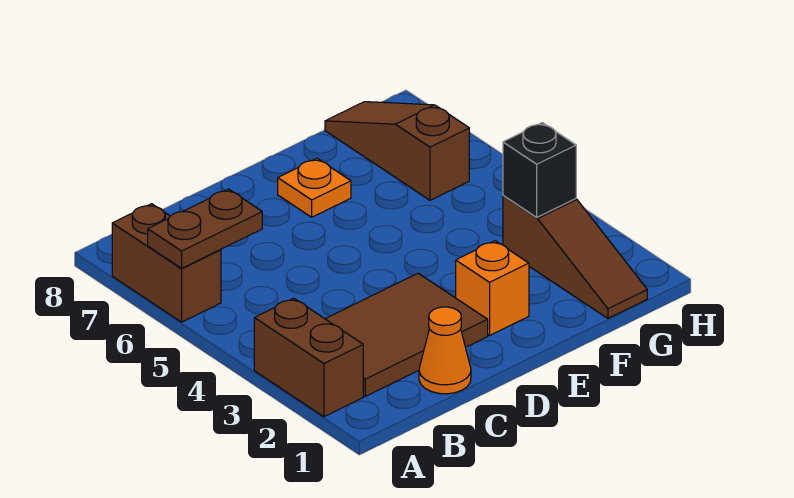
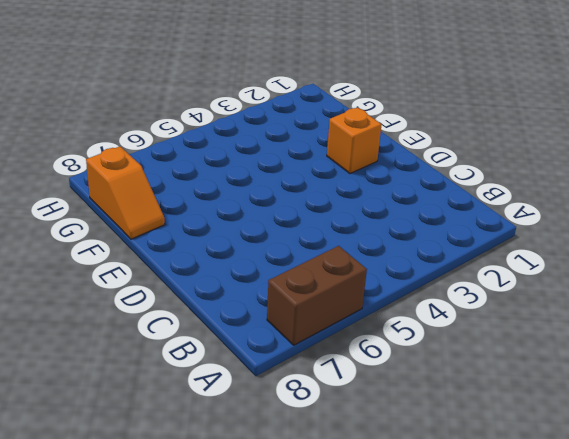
orange slope F8:G8 level 1 top G -> brown slope G6:G8 level 1 top 6
none -> brown brick A2:A3 level 1
none -> brown tile B2:D3 level 1

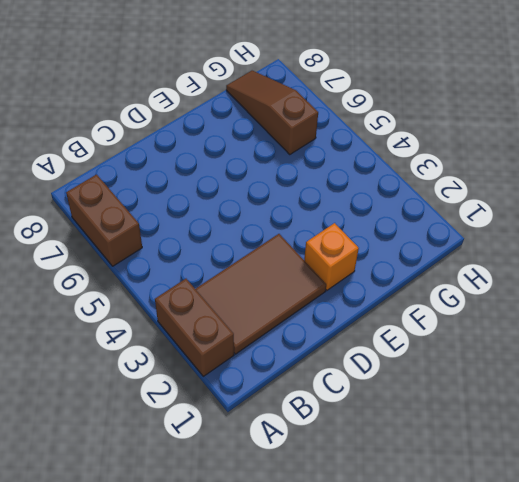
none -> orange cone C1 level 1
none -> orange plate E7 level 1

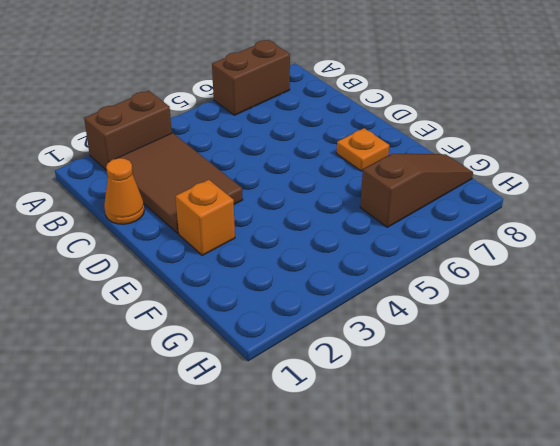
none -> brown slope G1:G3 level 1 top 3
none -> brown plate A6:B6 level 2

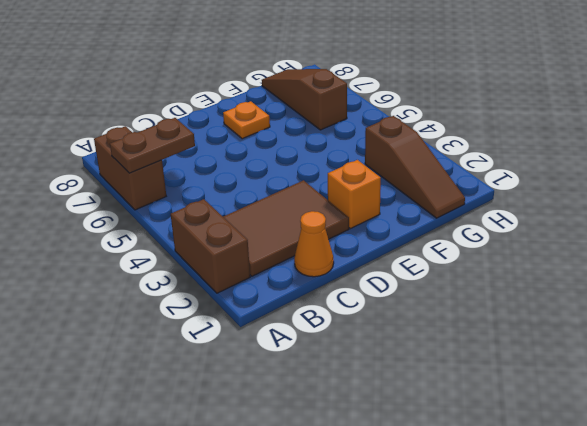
none -> black brick G3 level 2

